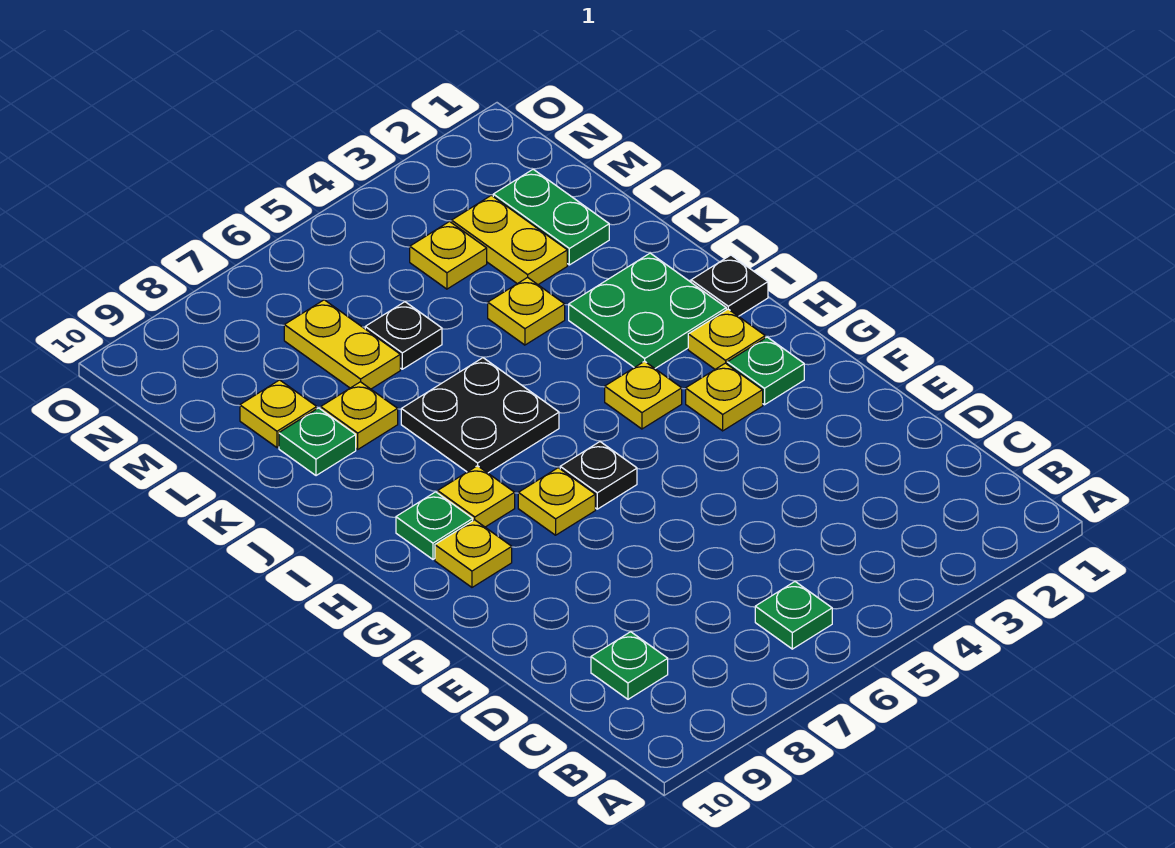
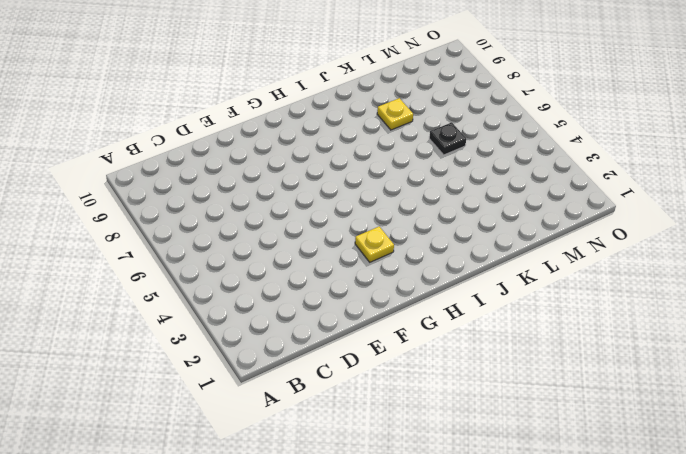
none -> green plate B6 level 1
none -> green plate C9 level 1
none -> green plate G2 level 1

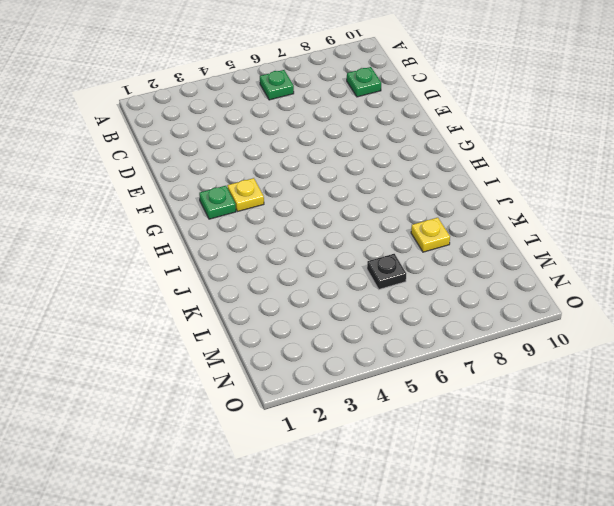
none -> black plate G6 level 1
none -> yellow plate G7 level 1
none -> yellow plate G9 level 1

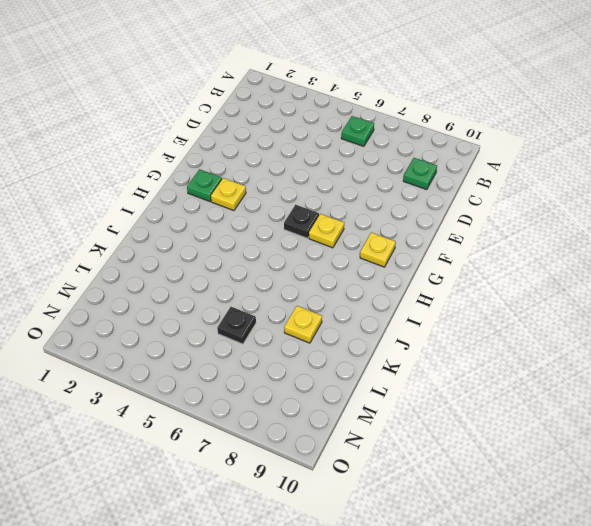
none -> yellow plate H2 level 1
none -> yellow plate H4 level 1
none -> yellow plate H8 level 1

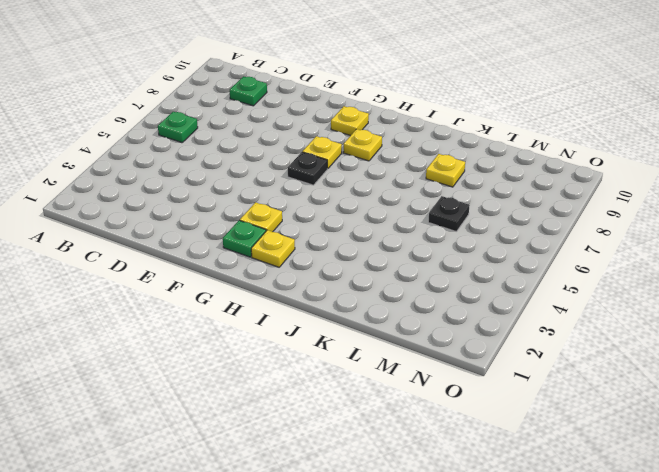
none -> yellow plate H4 level 1
none -> green plate H9 level 1
none -> black plate I1 level 1

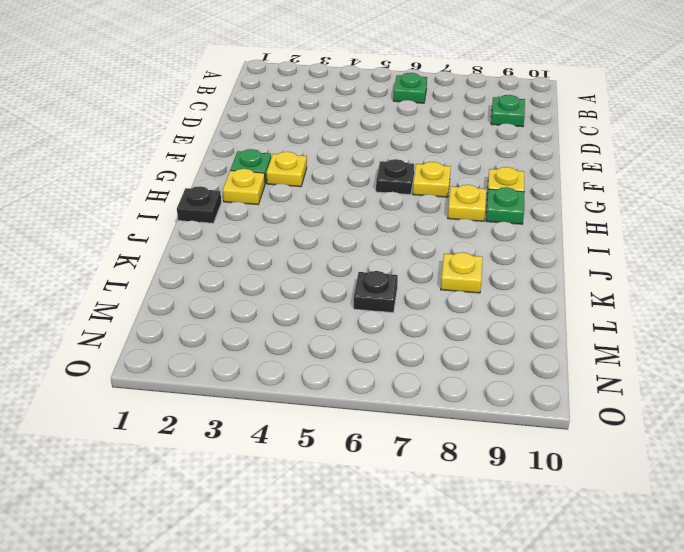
none -> yellow plate H4 level 1
none -> green plate I2:J3 level 1
none -> black plate I6:J7 level 1

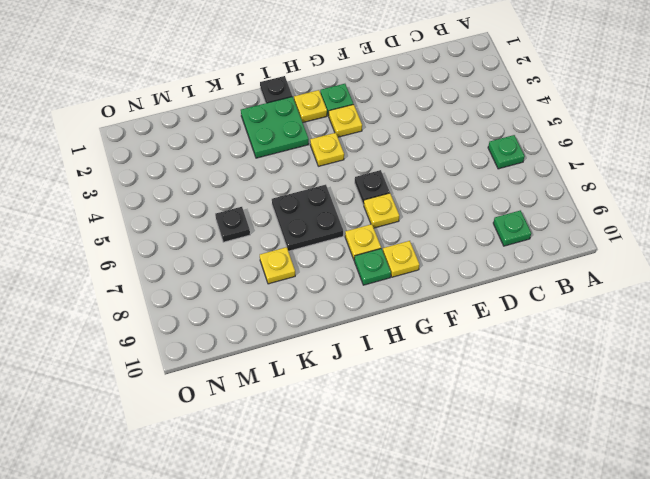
none -> yellow plate K4 level 1
none -> green plate K9 level 1
none -> green plate L2:M2 level 1

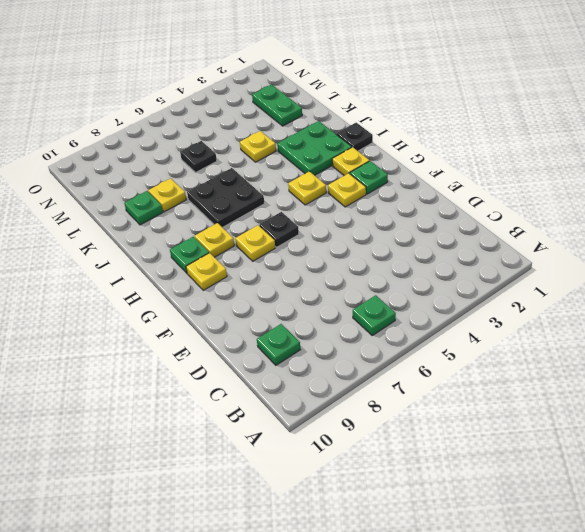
none -> yellow plate L3:M3 level 1
none -> yellow plate L7:M7 level 1
none -> yellow plate L9 level 1

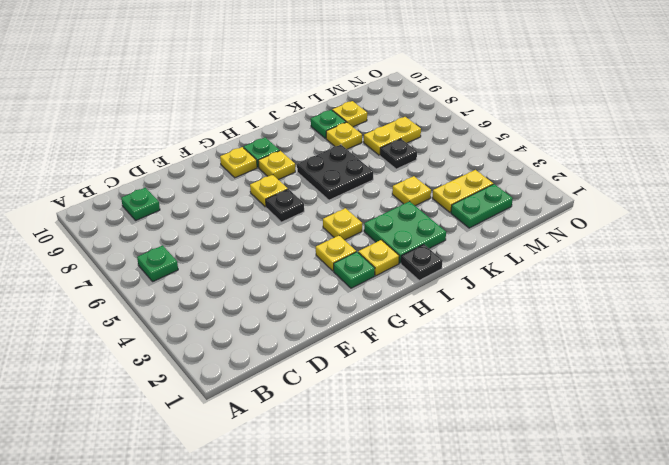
none -> yellow plate M4 level 1

